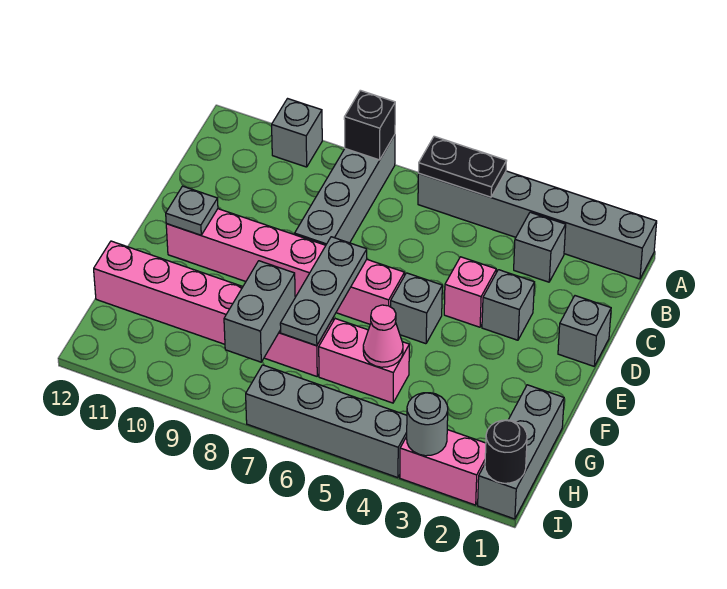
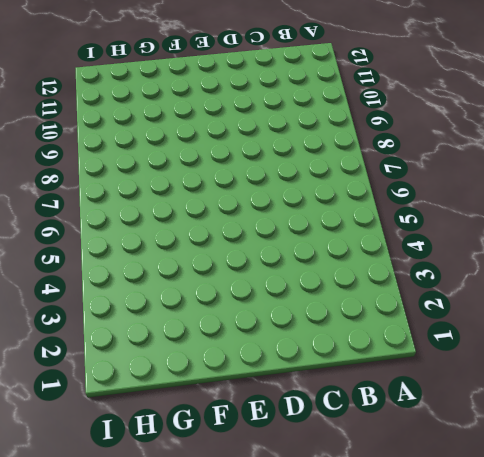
none -> grey brick A1:A6 level 1
none -> grey brick A8:D8 level 1
none -> grey brick A10 level 1

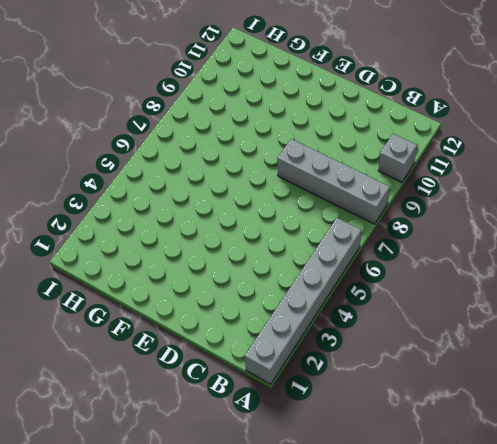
none -> grey brick B3 level 1
none -> grey brick D1 level 1
none -> grey brick D3 level 1

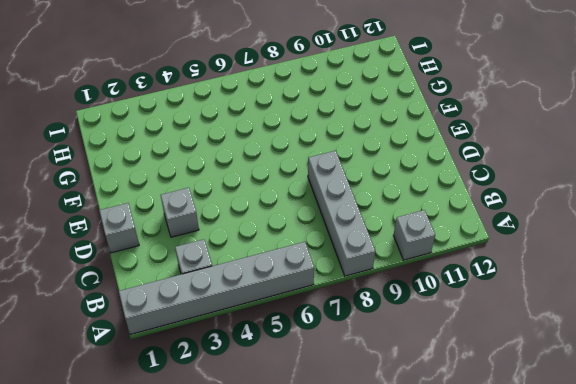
none -> pink brick D4 level 1
none -> grey brick E5 level 1
none -> pink brick E6:E11 level 1

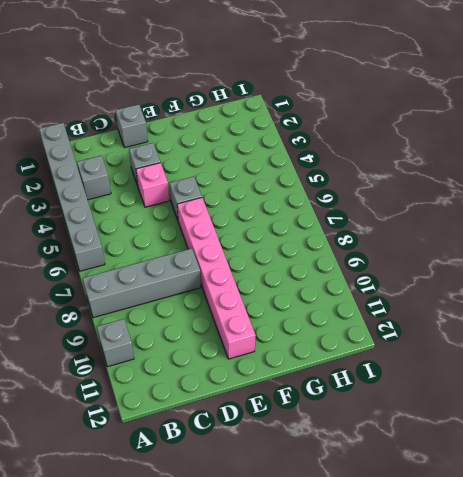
none -> grey brick G1:I1 level 1
none -> pink brick G5:G6 level 1
none -> pink brick G7:G12 level 1

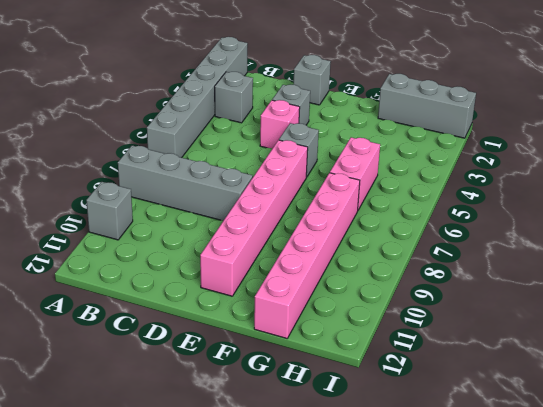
none -> pink brick I2:I3 level 1
none -> grey brick I4:I7 level 1
none -> black plate A5:A6 level 2

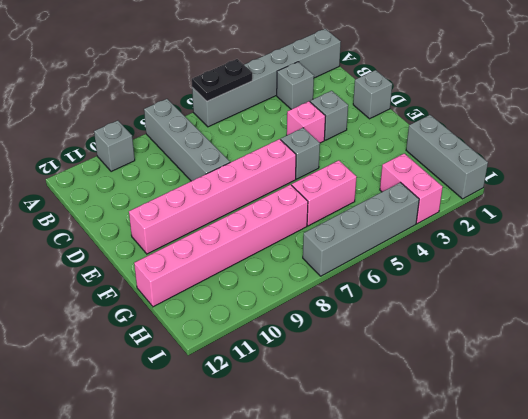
pink brick H3:I3 level 1 -> pink brick I2:I3 level 1
none -> black brick A8 level 2
none -> grey plate E7:G7 level 2
none -> grey plate E11 level 2

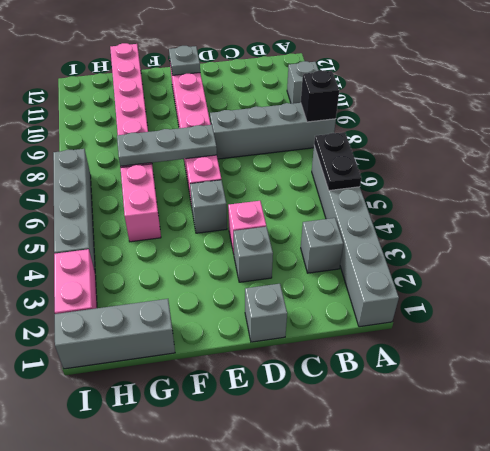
none -> pink cone G5 level 2
none -> grey brick G8:H8 level 2
none -> black round brick I1 level 2

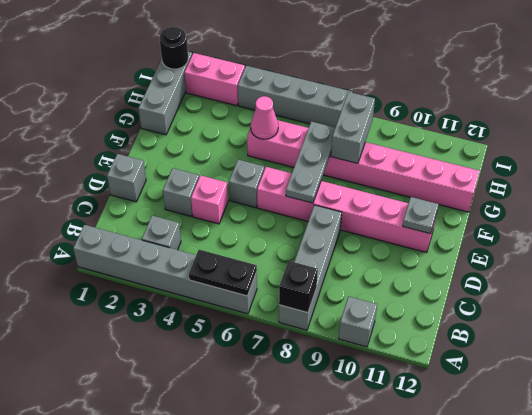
none -> grey round brick I3 level 2

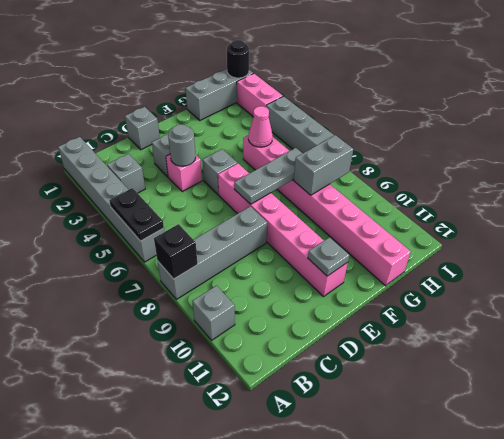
grey round brick D4 level 2 -> grey round brick I3 level 2

